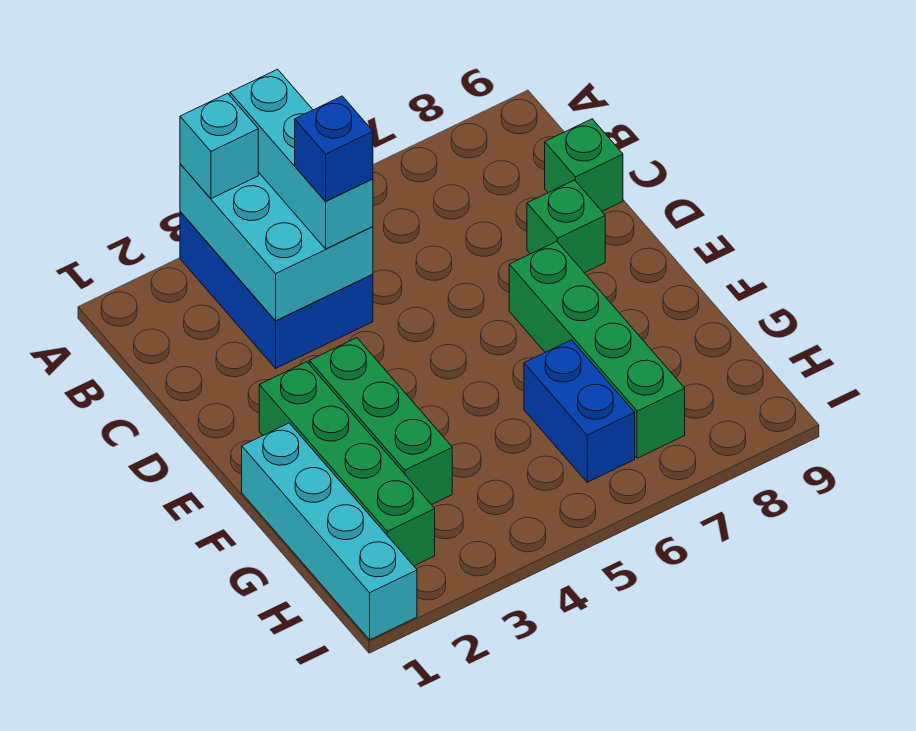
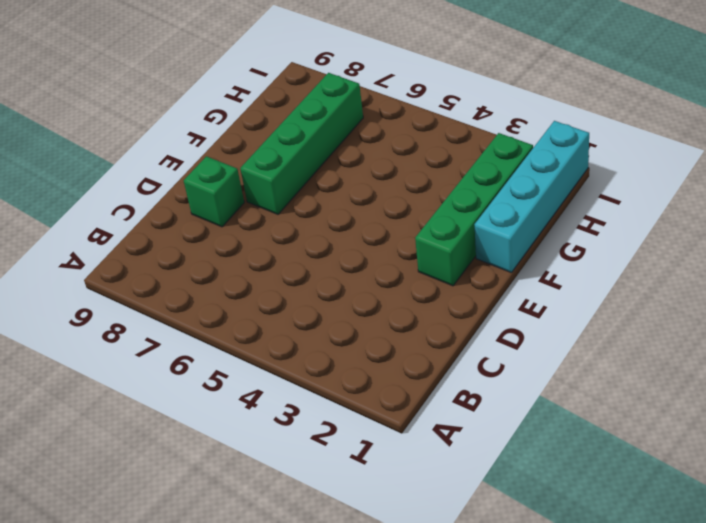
none -> blue brick A3:C4 level 1
none -> green brick C9 level 1
none -> green brick E3:G3 level 1

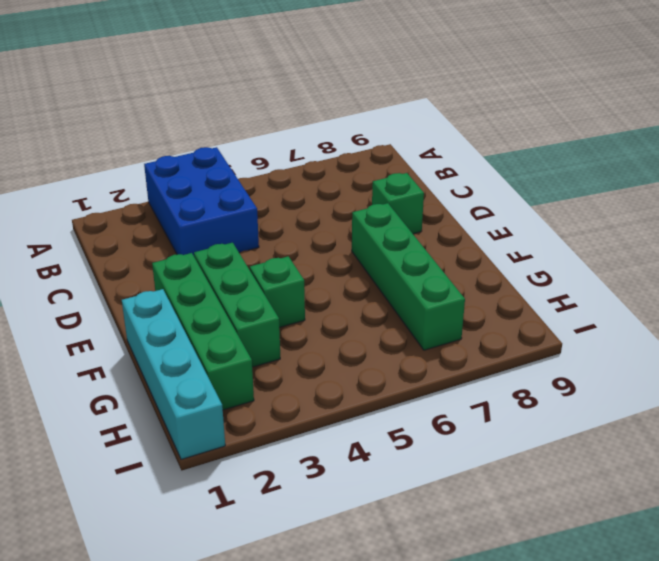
green brick F4 level 1 -> green brick C9 level 1
none -> blue brick G6:H6 level 1
none -> cyan brick A3:C4 level 2
none -> cyan brick A3 level 3

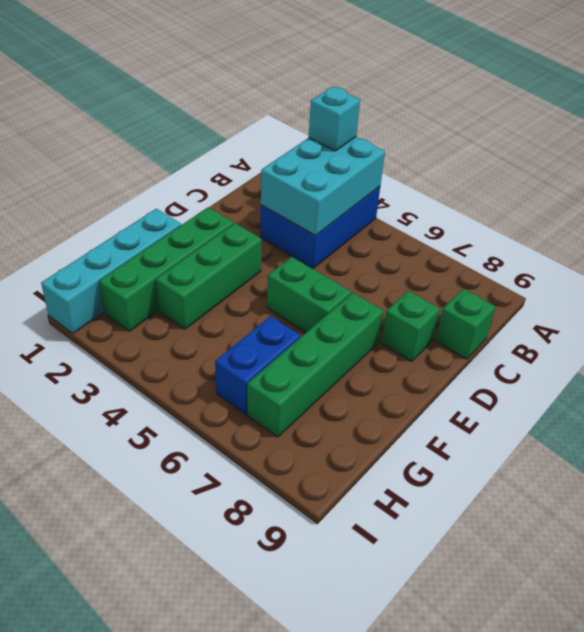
green brick E5:E6 level 1 -> none
none -> cyan brick A4:C4 level 3
none -> blue brick C4 level 4

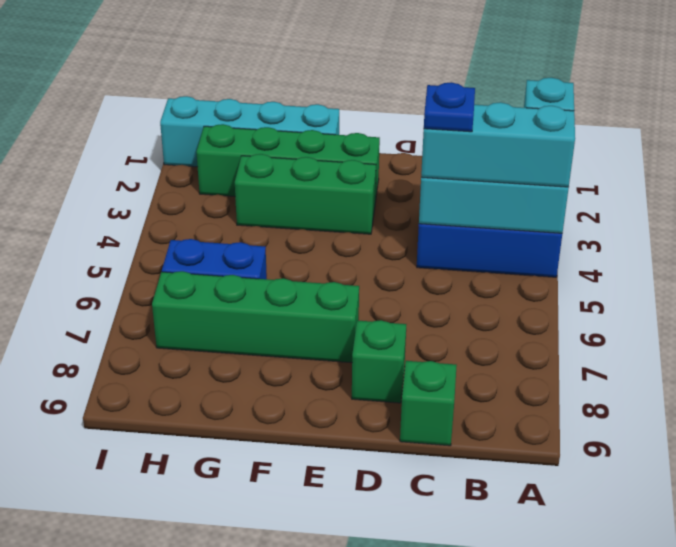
blue plate C4 level 4 -> blue brick C4 level 4

